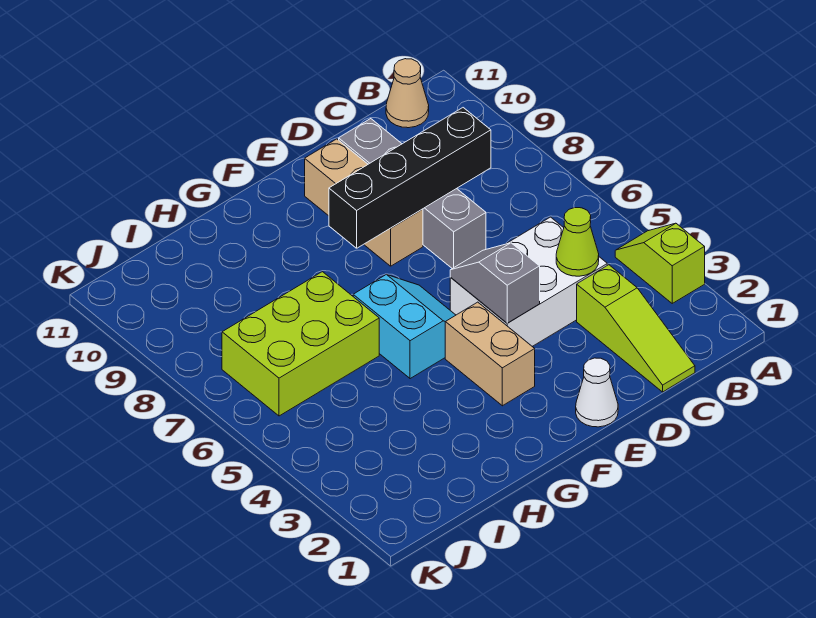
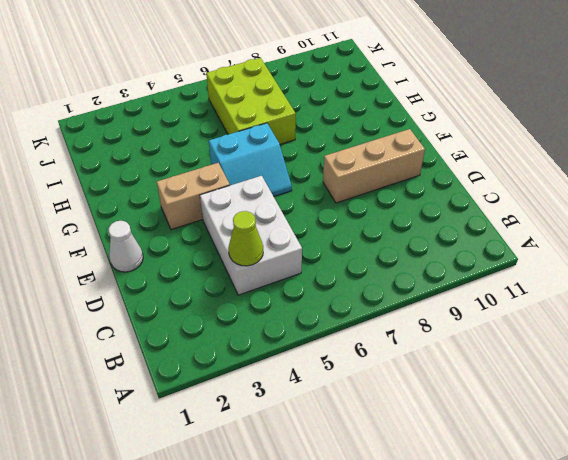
none -> lime slope A3:A4 level 1 top 3
none -> tan cone B11 level 1
none -> lime slope C1:C3 level 1 top 3

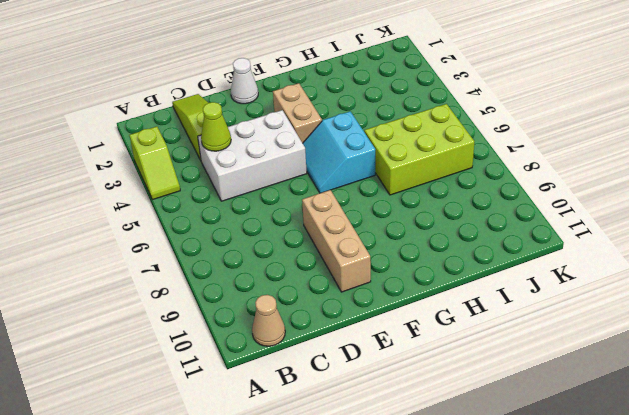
none -> grey brick D7:D10 level 1
none -> black brick C8:F8 level 2
none -> grey slope E4:E5 level 2 top 4

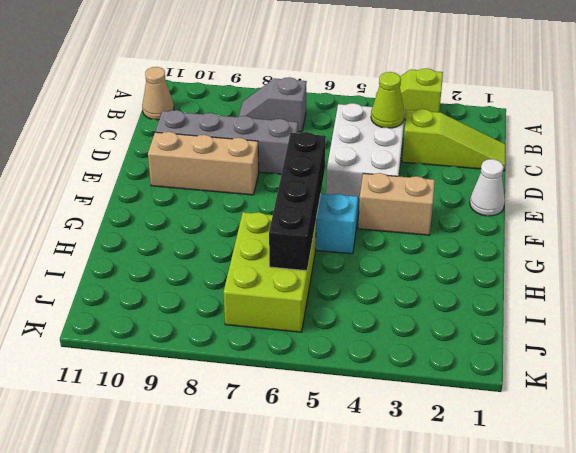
grey slope B7:B8 level 1 top 7 -> grey slope E4:E5 level 2 top 4
black brick F6:I6 level 2 -> black brick C8:F8 level 2

